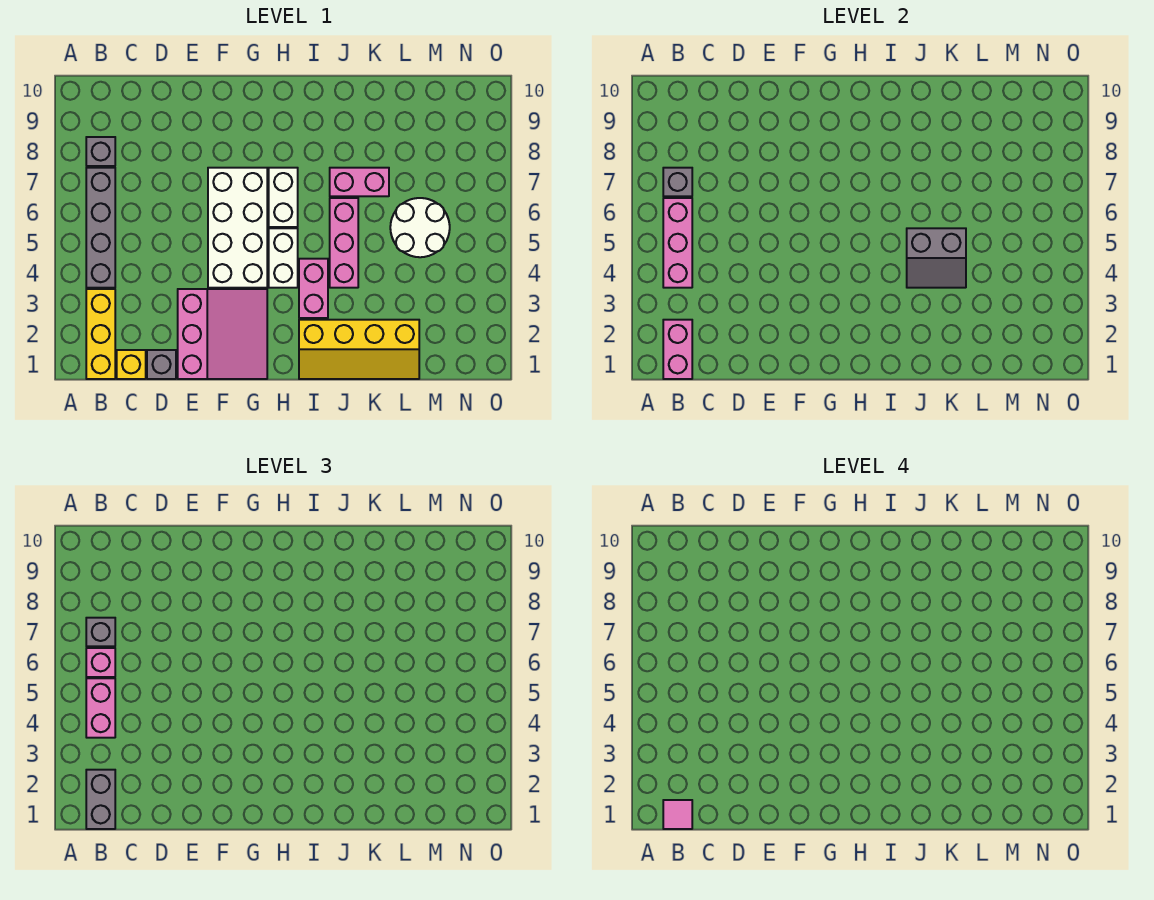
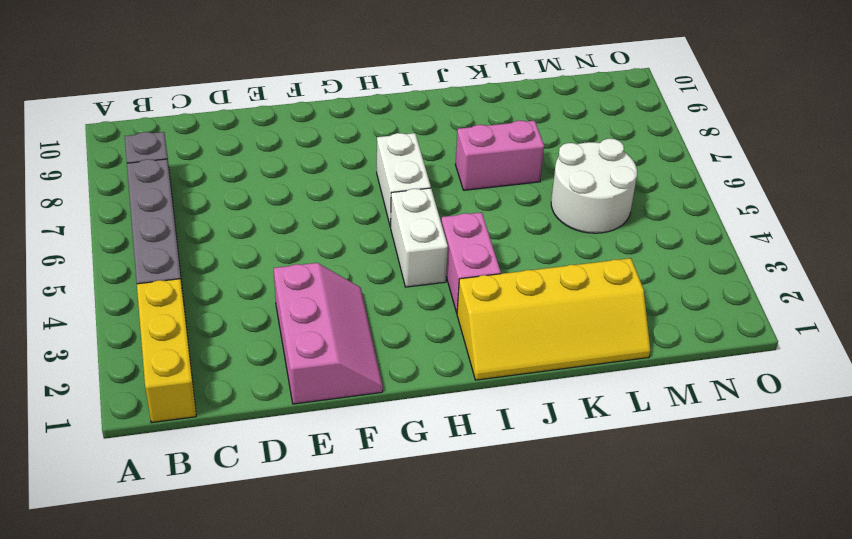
pink slope E1:F3 level 1 top E -> pink slope E1:G3 level 1 top E
none -> yellow brick C1 level 1
none -> grey brick D1 level 1
none -> white brick F4:G7 level 1

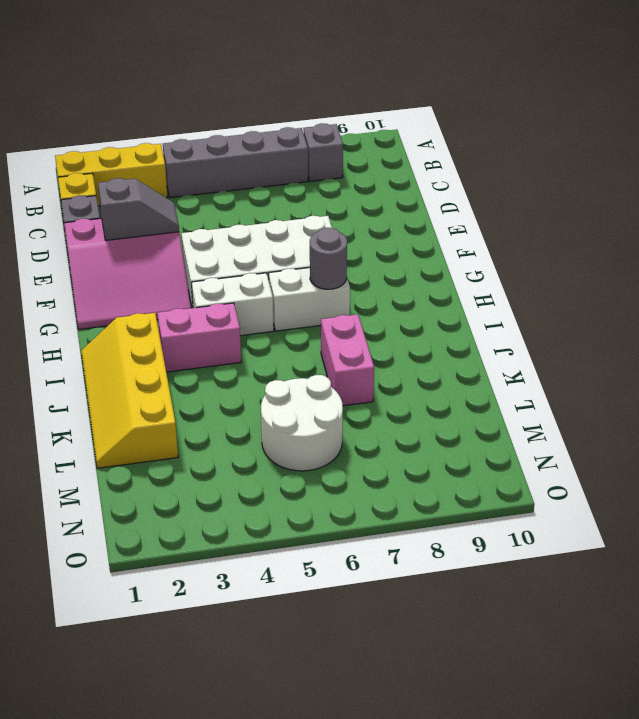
grey slope E2:E3 level 2 top 2 -> none
grey round brick H7 level 2 -> none
none -> pink brick J4:J6 level 1
none -> pink brick B1:B2 level 2
none -> pink brick B4:B6 level 2

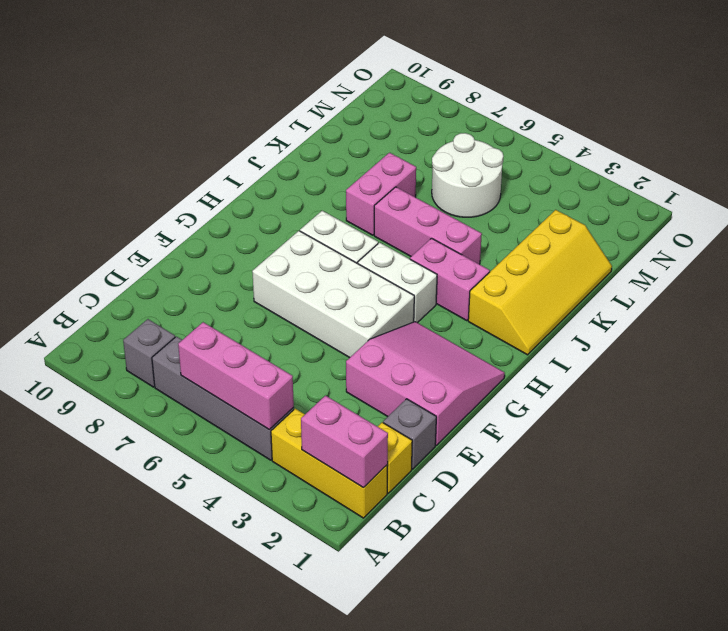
none -> grey brick B7 level 2
none -> grey slope J4:K5 level 2 top 5
none -> grey brick B1:B2 level 3

